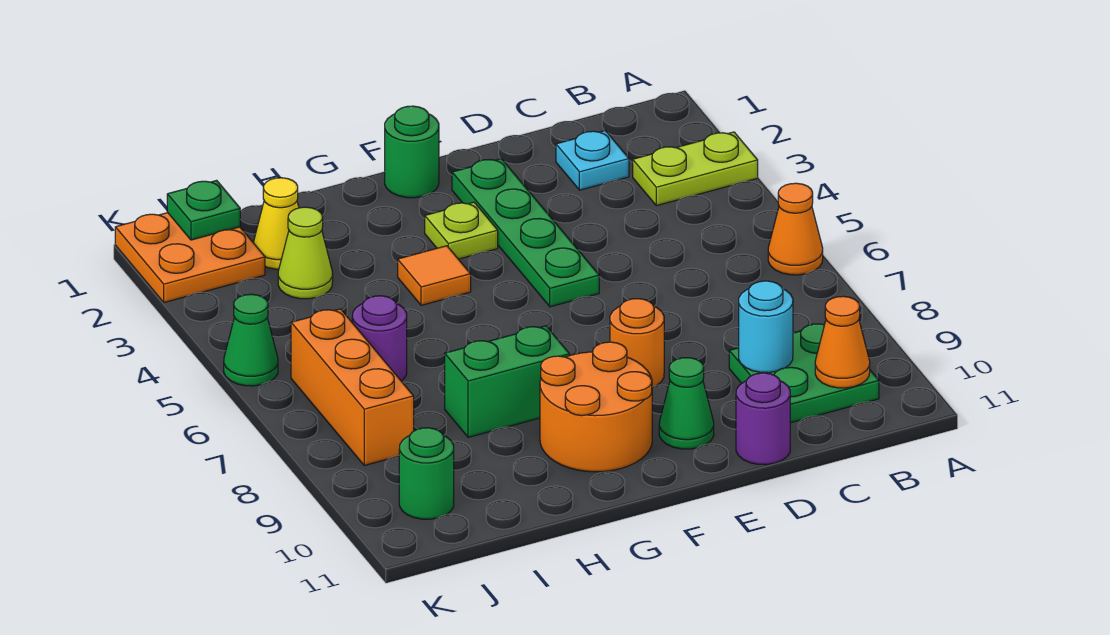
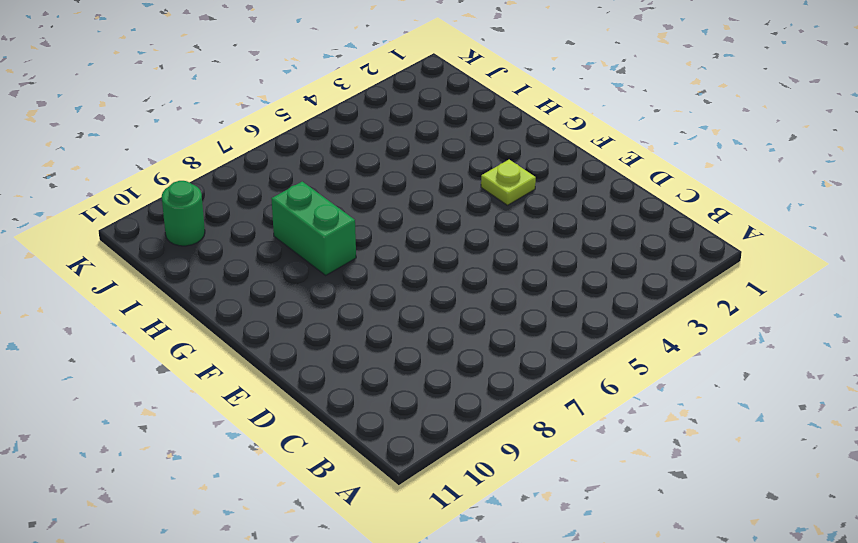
none -> lime plate A3:B3 level 1
none -> orange cone A6 level 1
none -> green plate B9:C10 level 1

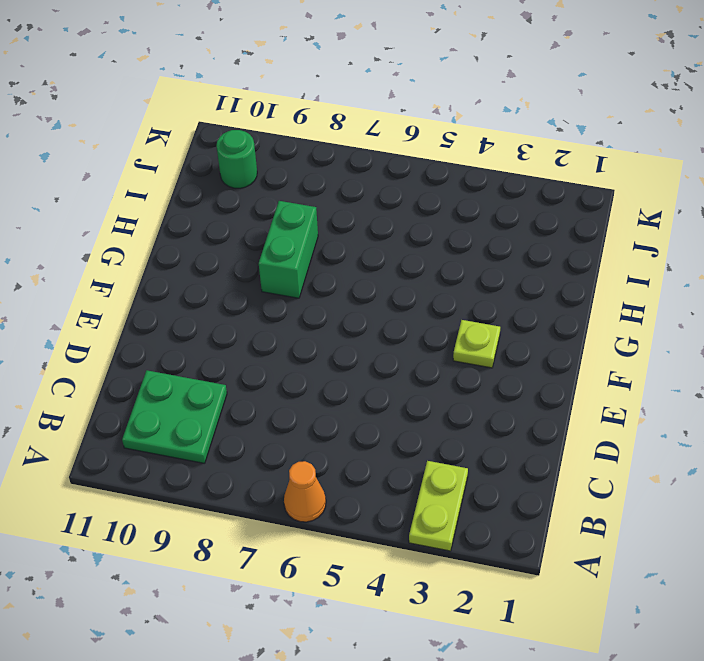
none -> cyan plate C2 level 1
none -> purple round brick D11 level 1
none -> green plate E2:E5 level 1

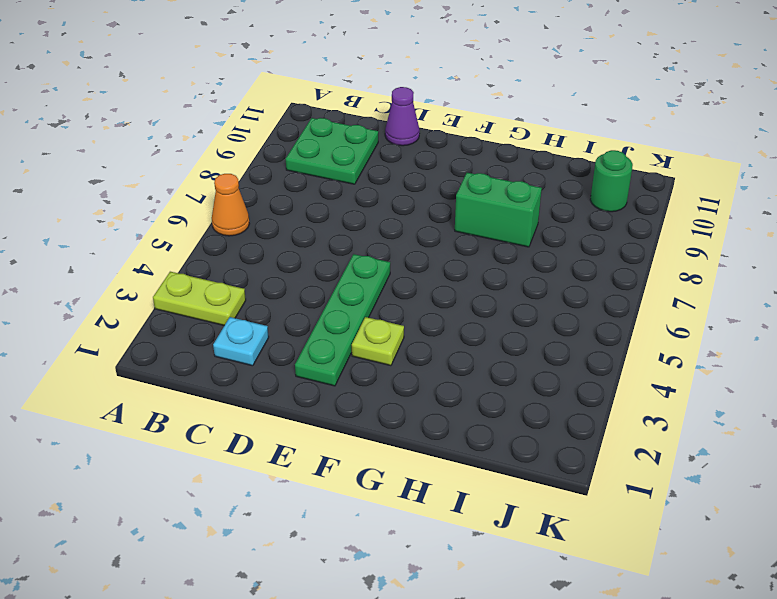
purple cone D11 level 1 -> purple round brick D11 level 1
none -> orange round brick E8 level 1
none -> green cone E10 level 1
none -> green round brick F1 level 1

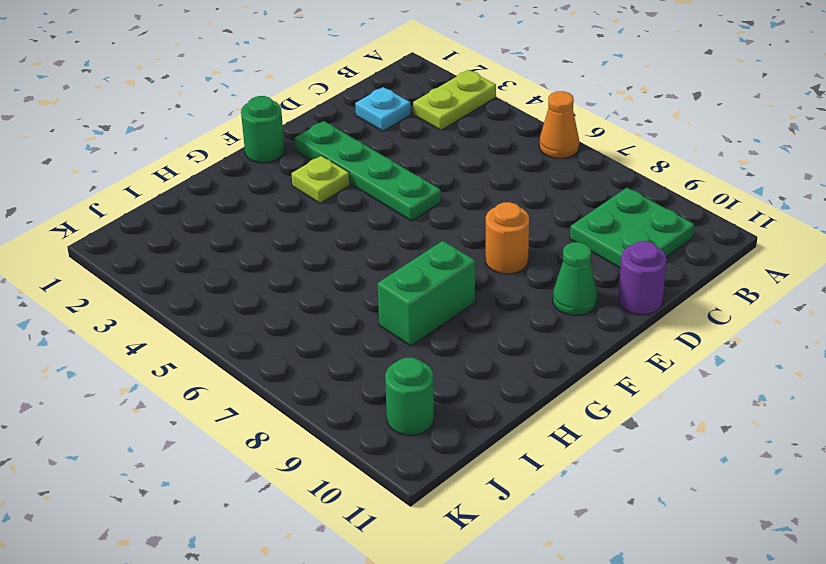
none -> orange round brick F9:G10 level 1
none -> orange tile G4 level 1
none -> yellow cone I2 level 1

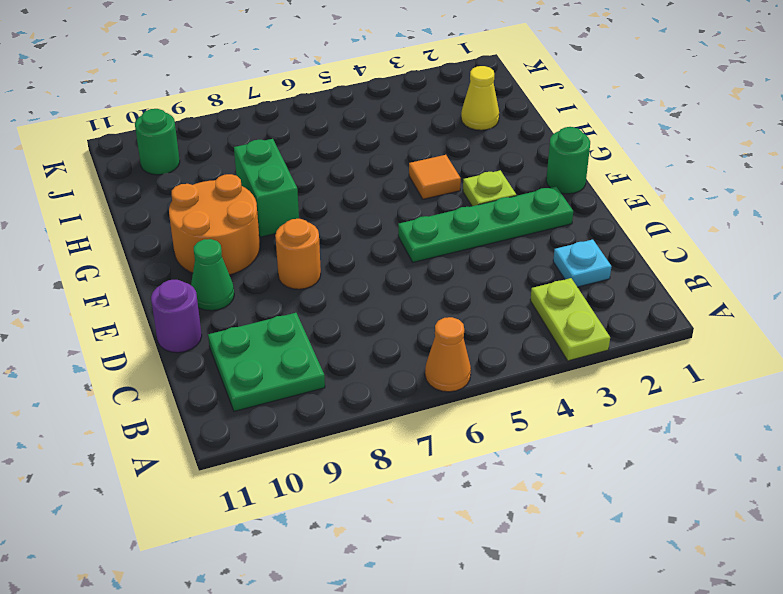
none -> lime cone I3 level 1
none -> purple round brick I6 level 1
none -> orange plate J1:K2 level 1

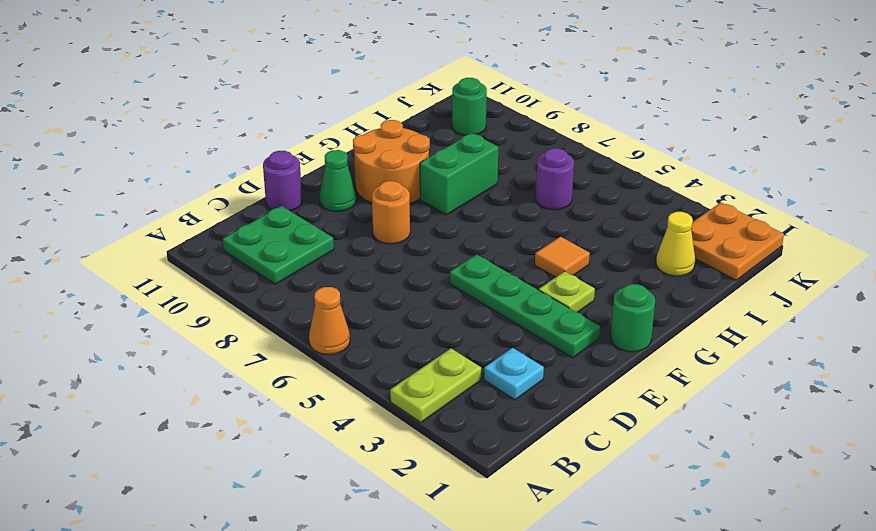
none -> lime cone I3 level 1
none -> orange brick J6:J8 level 1
none -> green cone K5 level 1

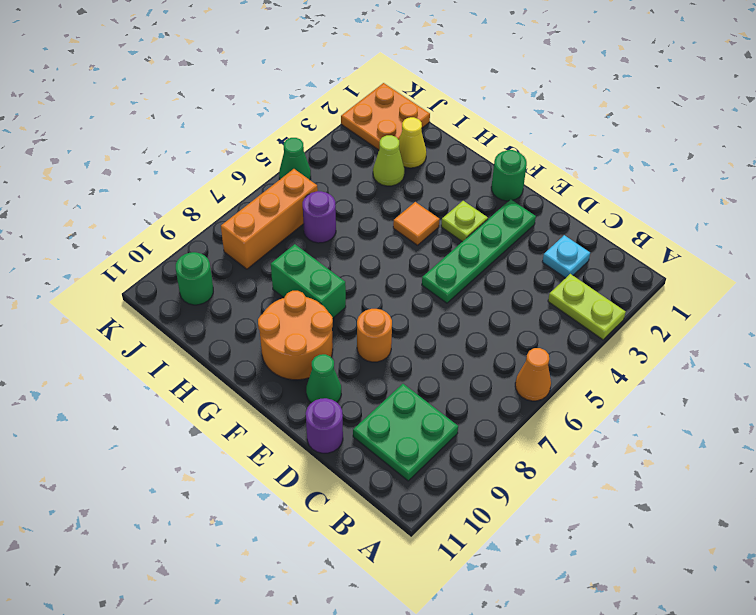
none -> orange cone B10 level 2
none -> cyan round brick C9 level 2
none -> green plate J1 level 2

